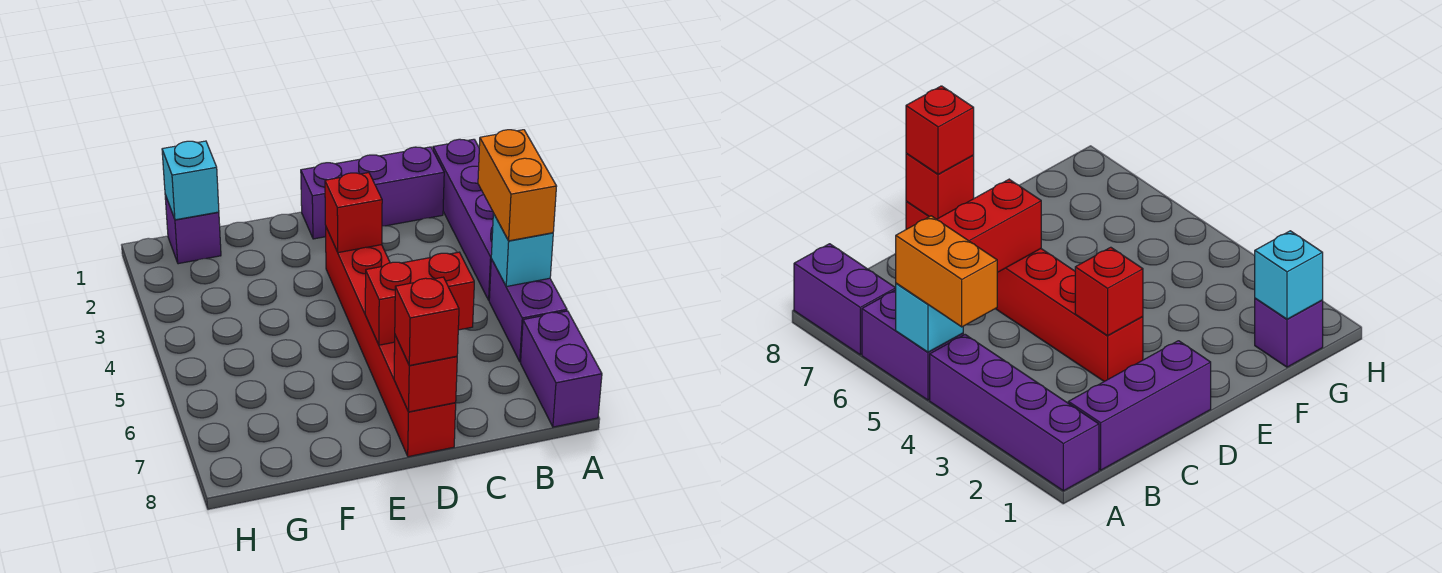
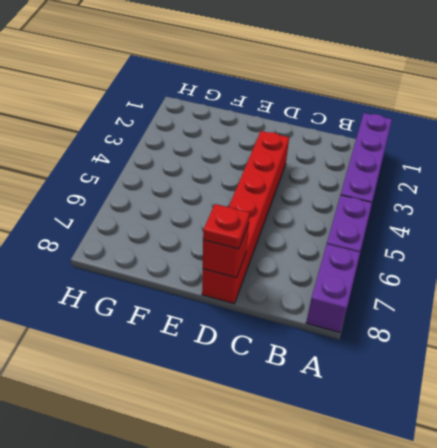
red plate D8 level 3 -> red brick D8 level 3
none -> purple brick B1:D1 level 1
none -> purple brick G1 level 1
none -> cyan brick A5 level 2

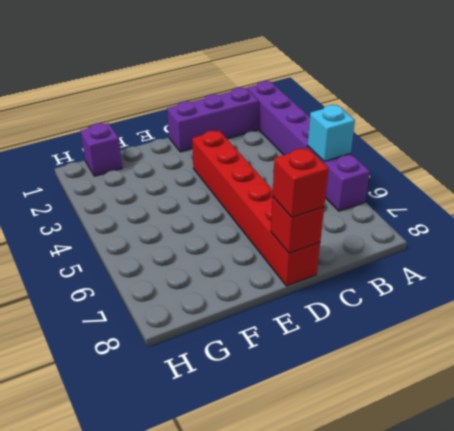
none -> purple brick A7:A8 level 1
none -> red brick C6:D6 level 2
none -> red brick D3 level 2

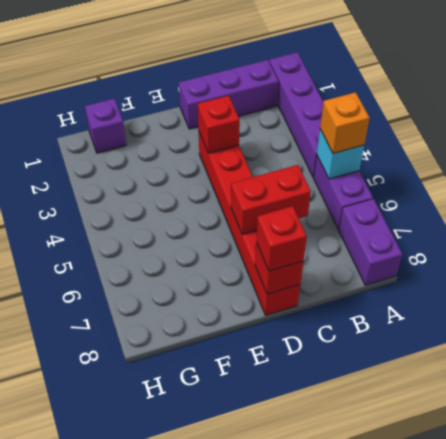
orange brick A5 level 3 -> orange brick A4:A5 level 3
none -> cyan brick G1 level 2

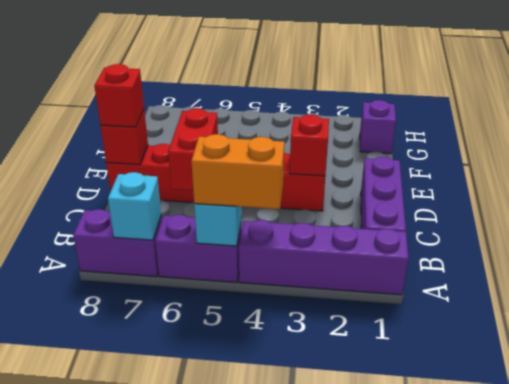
cyan brick A7 level 2 -> cyan brick G1 level 2

